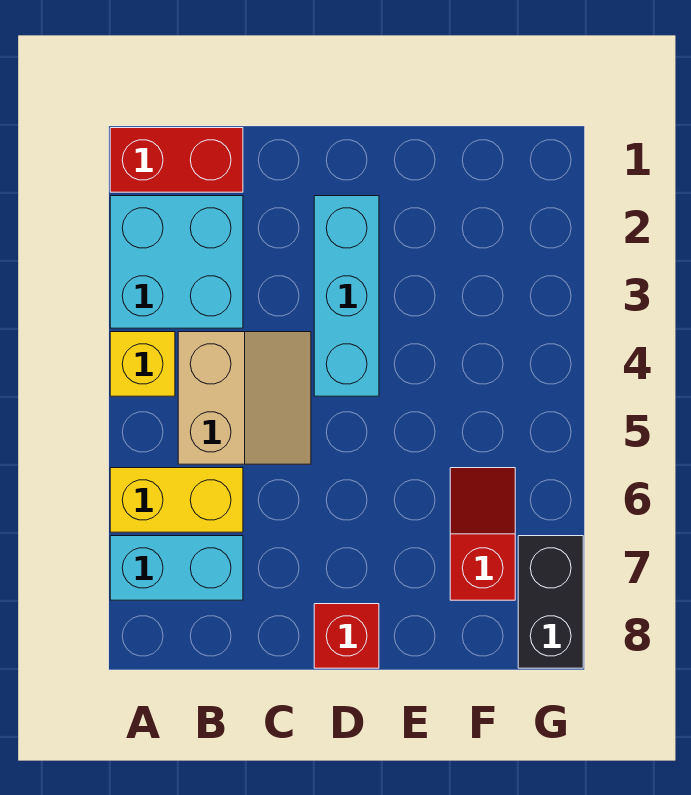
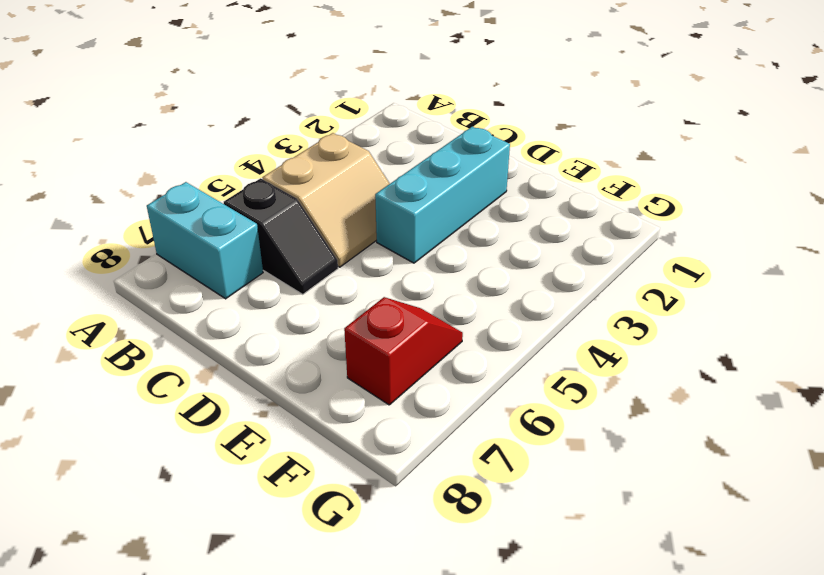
black slope B6:C6 level 1 top B -> yellow brick A6:B6 level 1
none -> red brick A1:B1 level 1
none -> cyan brick A2:B3 level 1

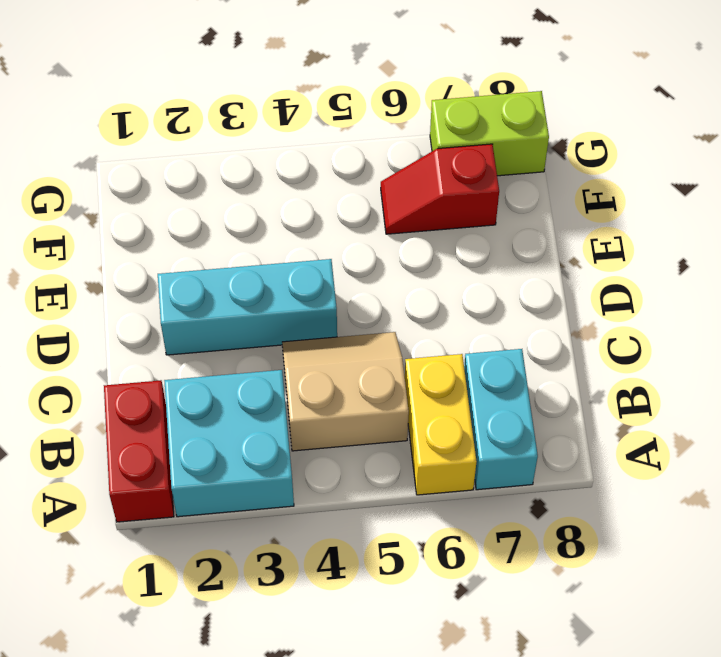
lime brick G7:G8 level 1 -> black brick G7:G8 level 1
none -> yellow brick A4 level 1
none -> red brick D8 level 1

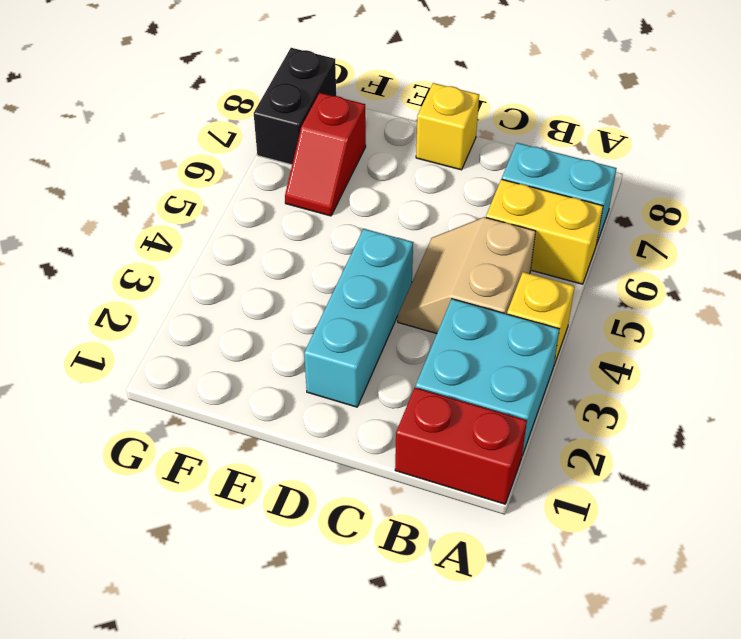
yellow brick D8 level 1 -> red brick D8 level 1

